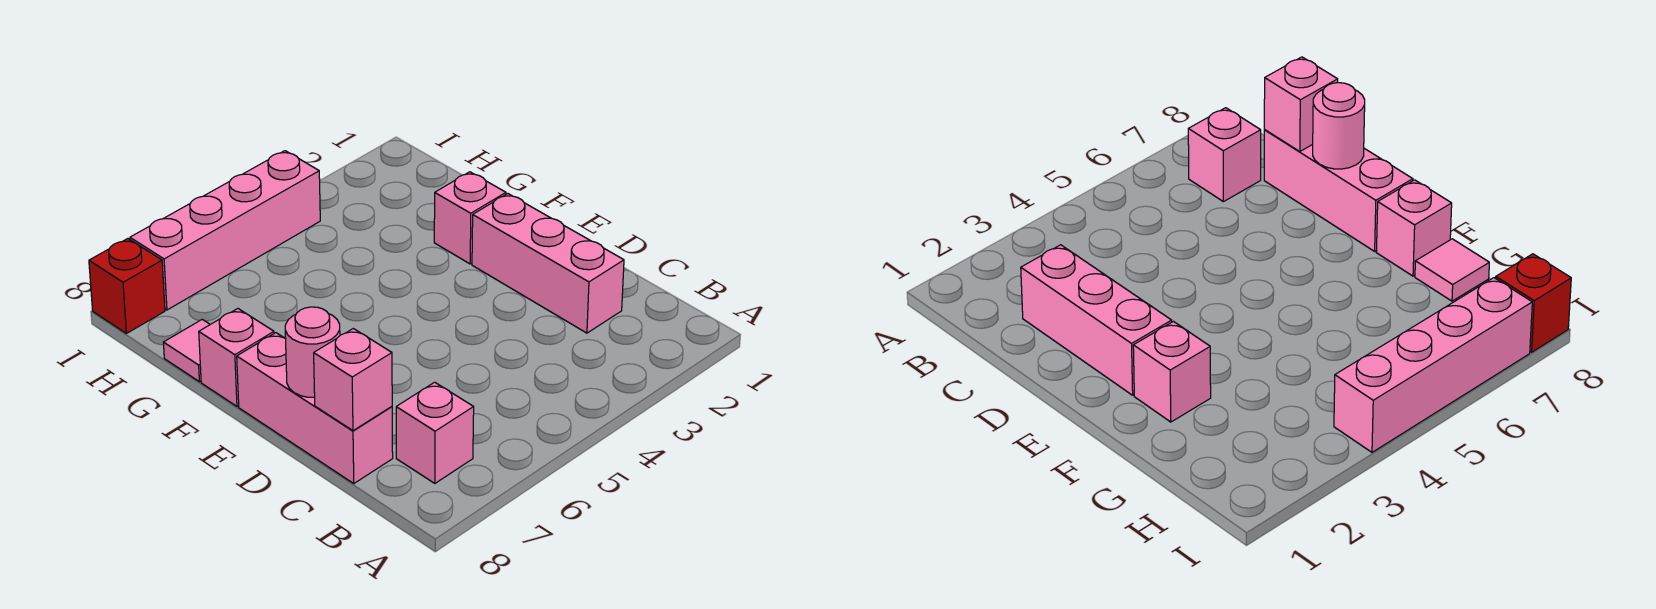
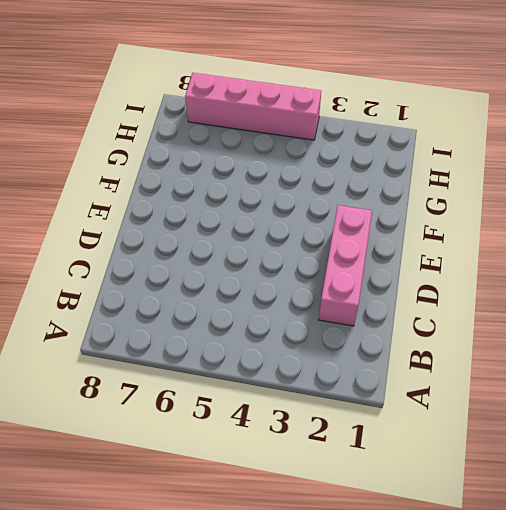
none -> pink brick B7 level 1
none -> pink brick C8:E8 level 1

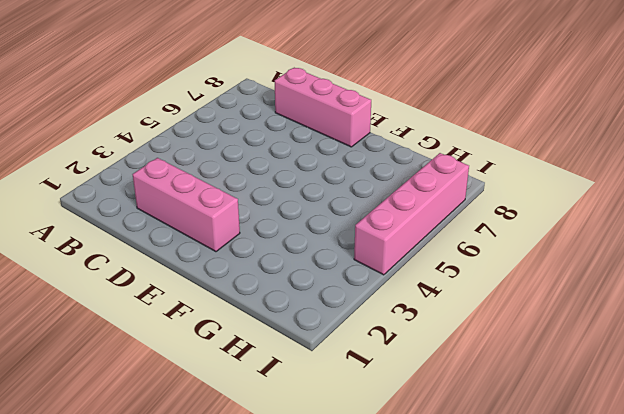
none -> pink brick B7 level 1
none -> pink brick F2 level 1

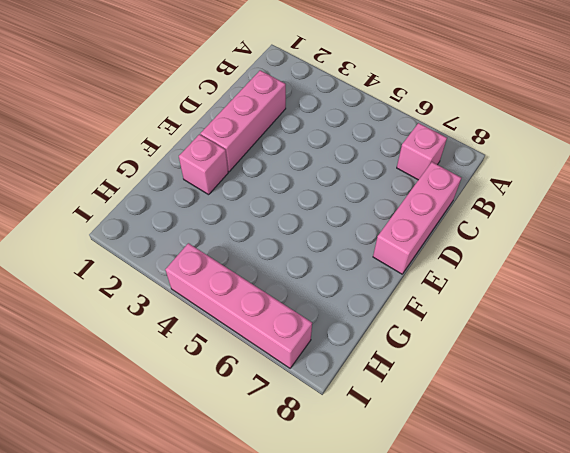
none -> pink brick F8 level 1
none -> pink tile G8 level 1

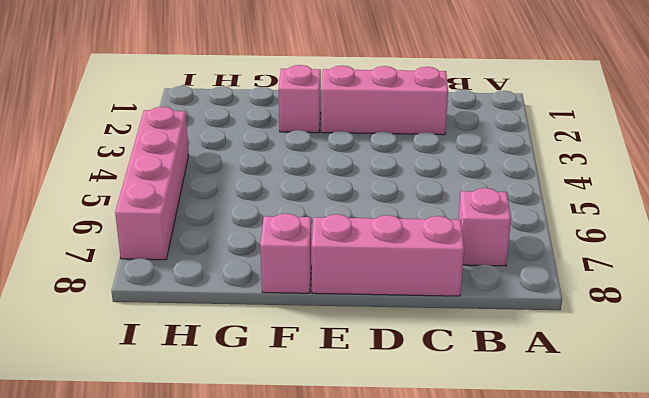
none -> pink tile G8 level 1
none -> red brick I8 level 1

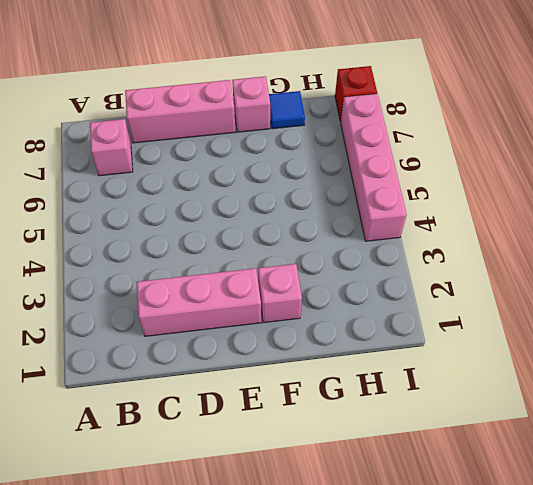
blue tile G8 level 1 -> pink tile G8 level 1
none -> pink brick C8 level 2
none -> pink round brick D8 level 2

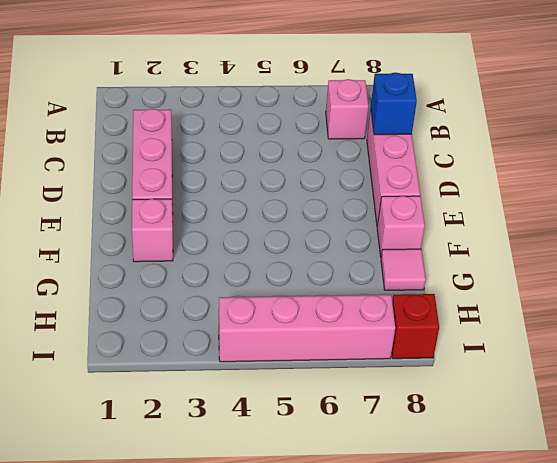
blue brick C8 level 2 -> pink brick C8 level 2
none -> pink round brick D8 level 2

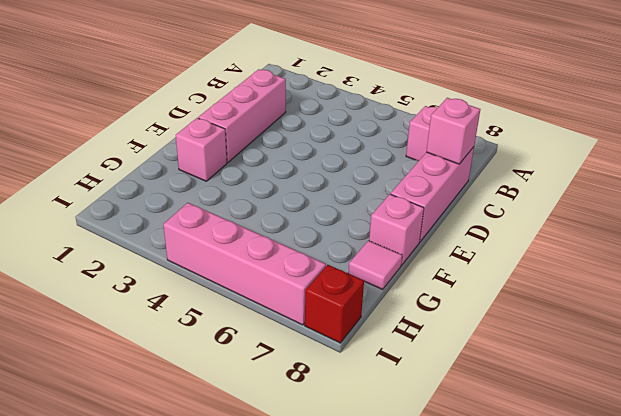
none -> pink round brick D8 level 2

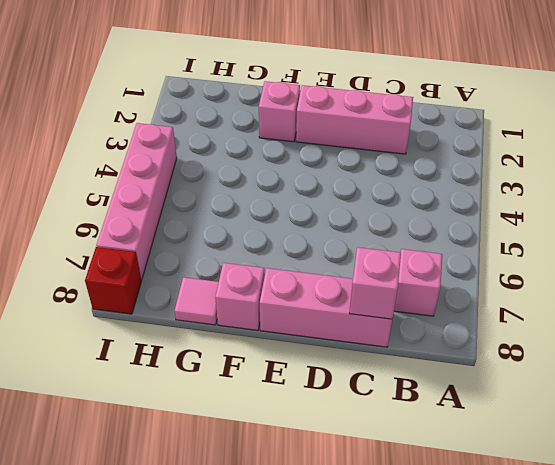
none -> pink round brick D8 level 2

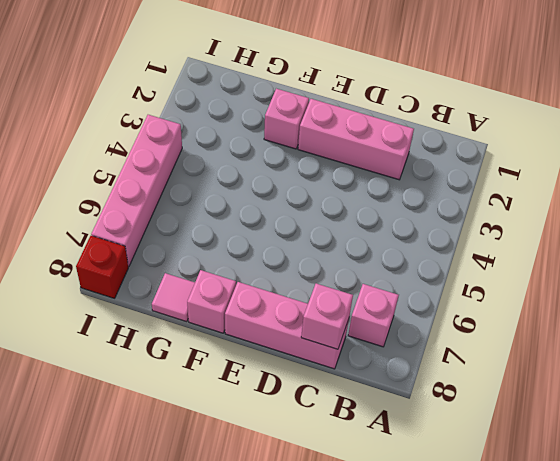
none -> pink round brick D8 level 2

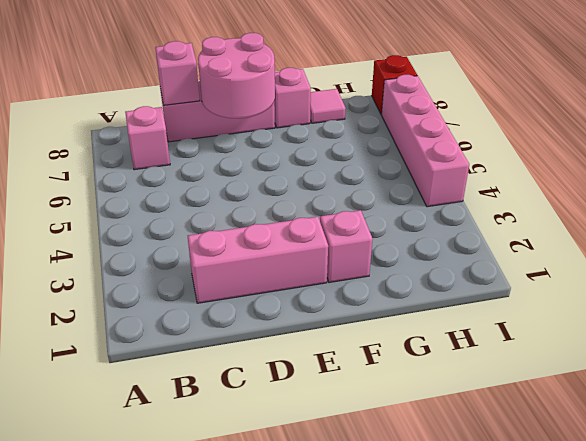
pink round brick D7:E8 level 2 -> pink round brick D8 level 2

